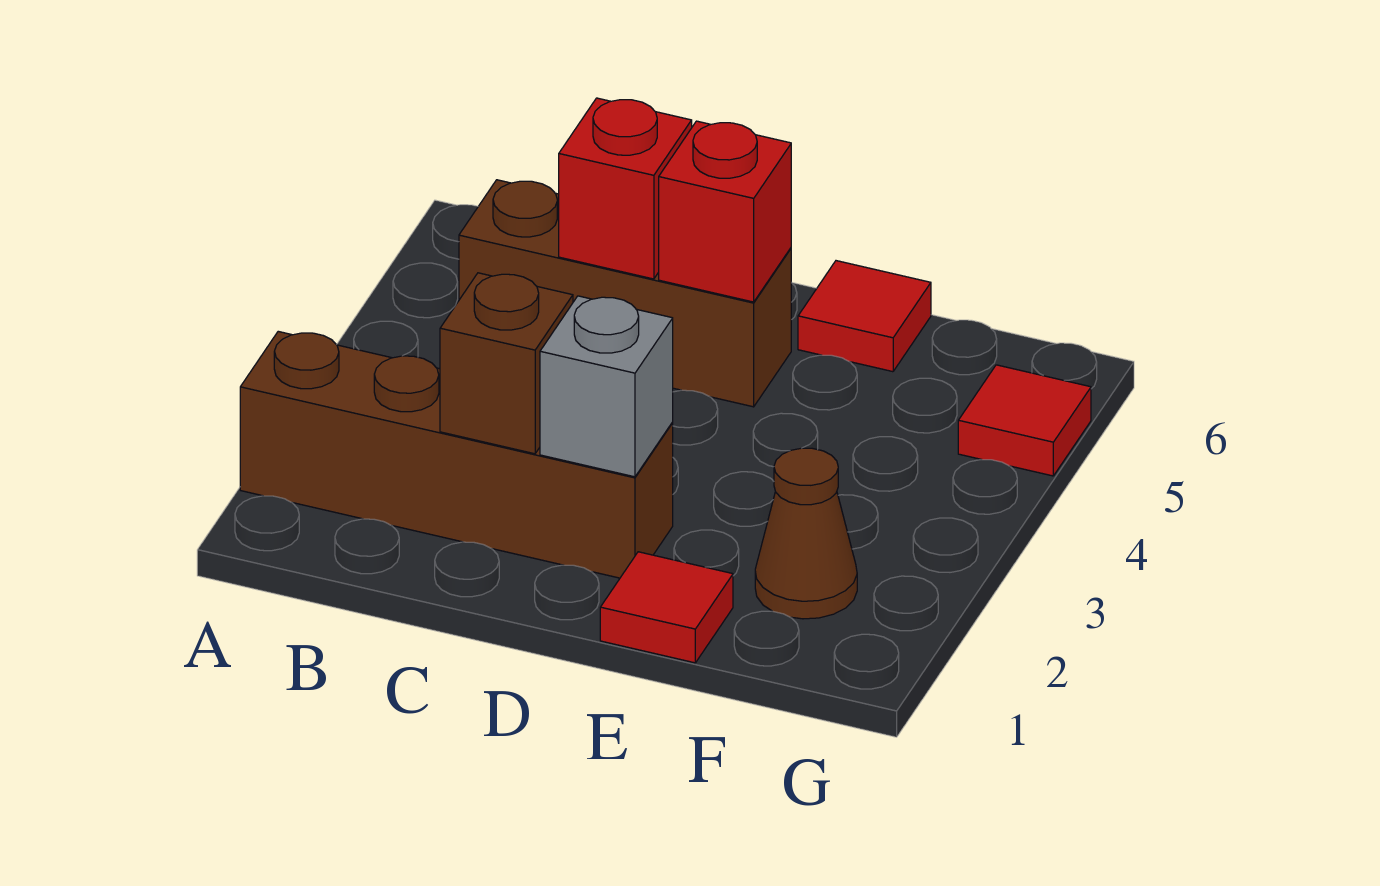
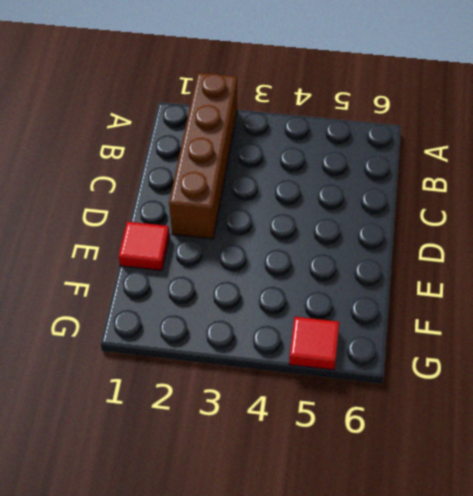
none -> brown brick B5:D5 level 1
none -> red tile E6 level 1

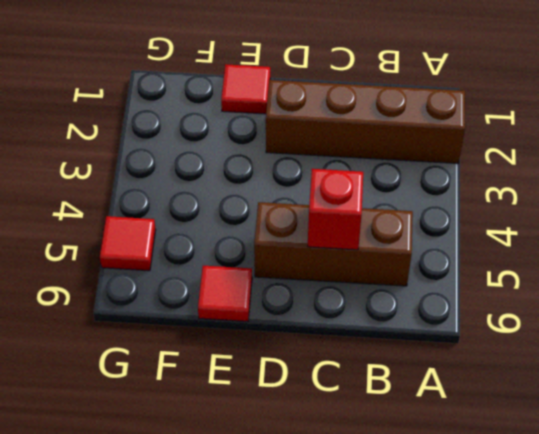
none -> brown cone F2 level 1
none -> brown brick C2 level 2

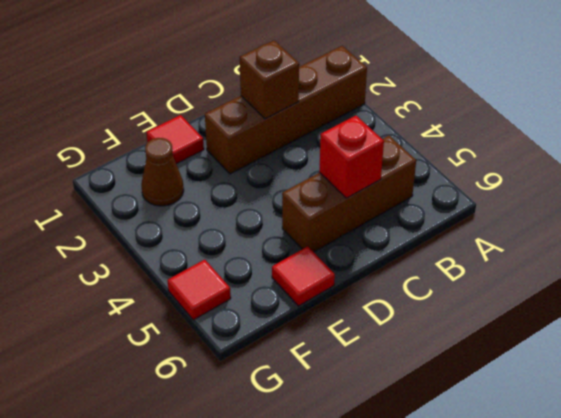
none -> grey brick D2 level 2
none -> red brick D5 level 2

